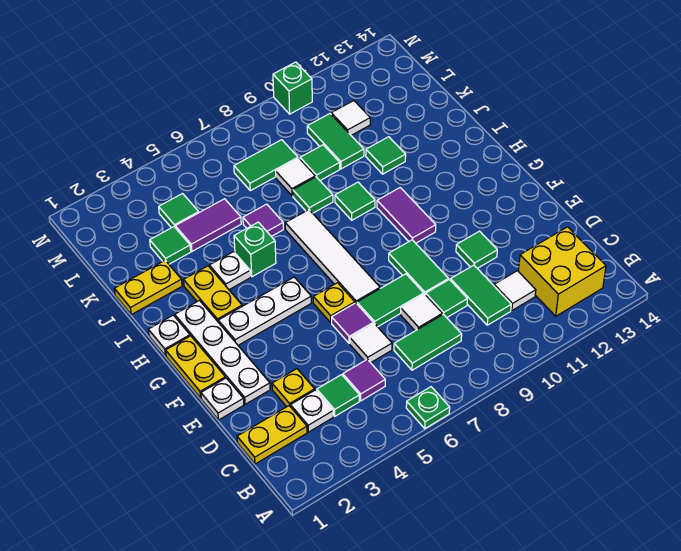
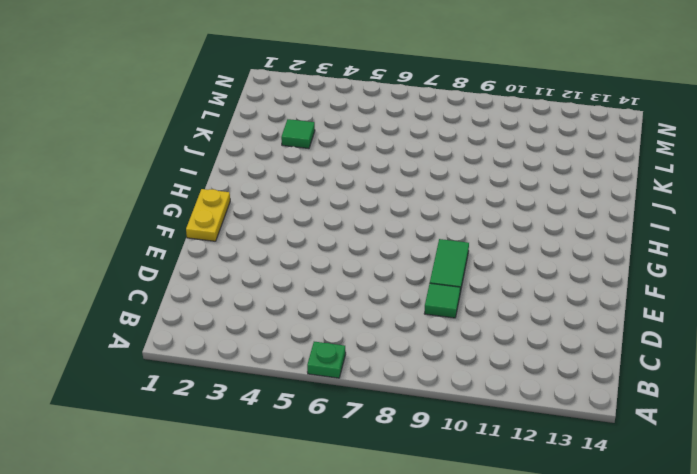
none -> yellow brick B12:C13 level 1
none -> yellow plate C1:C2 level 1
none -> white plate C3 level 1
none -> green tile C4 level 1

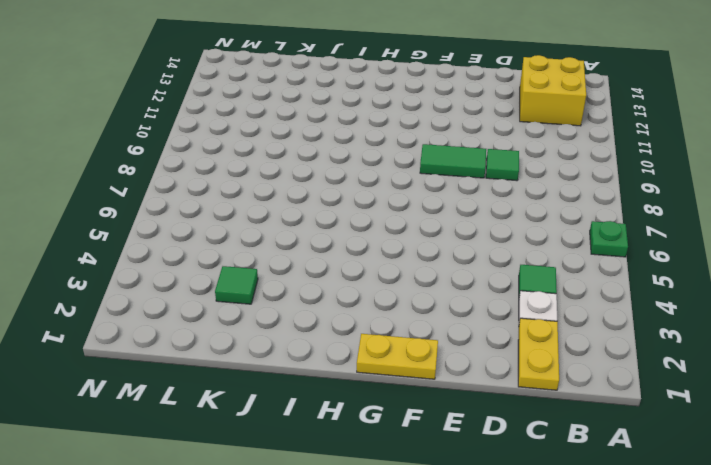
none -> purple tile C5 level 1
none -> green tile C7:C8 level 1
none -> green tile C10:D10 level 1
none -> white tile C11 level 1

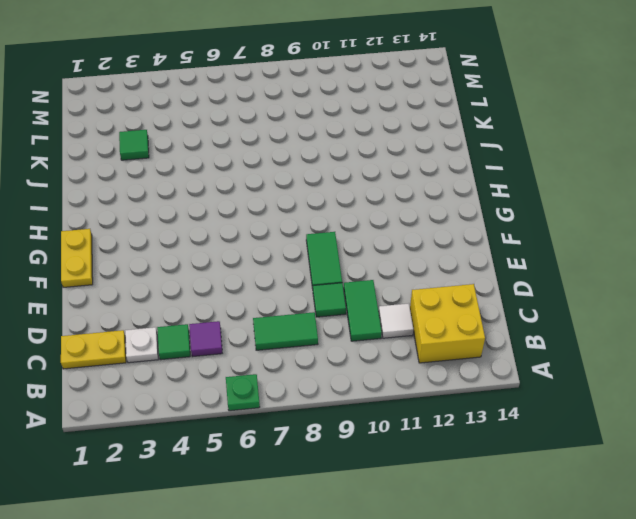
none -> yellow plate D3 level 1
none -> white tile D6 level 1
none -> white tile D8 level 1
none -> white plate E1 level 1

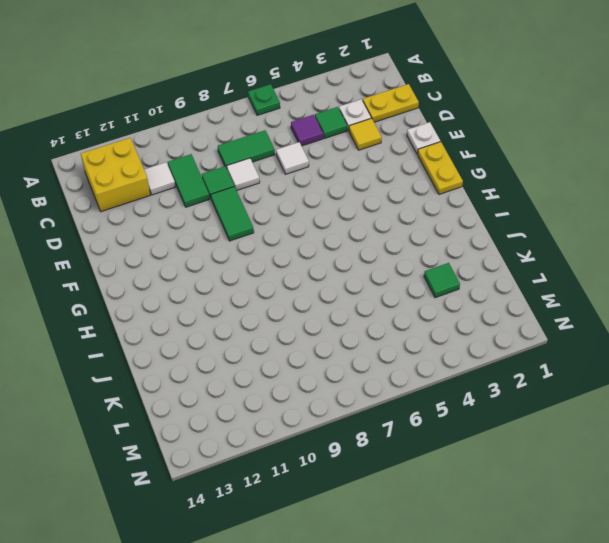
yellow tile D3 level 1 -> yellow plate D3 level 1
none -> white plate E2:H2 level 1
none -> purple tile E6 level 1
none -> green tile E7:E8 level 1
none -> green tile E11 level 1

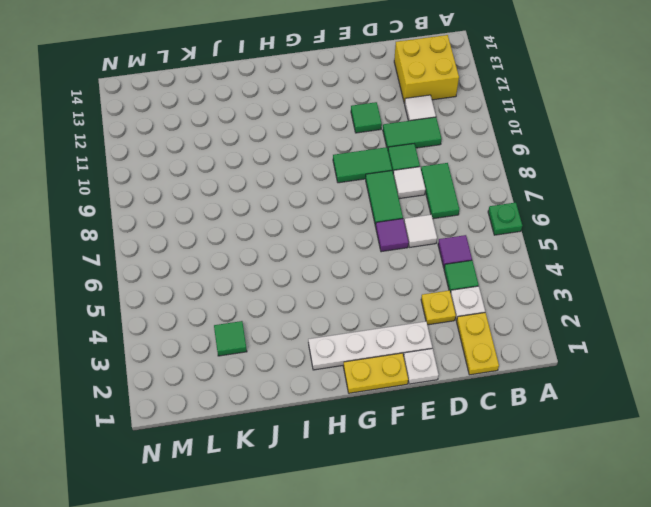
none -> yellow plate F6 level 1
none -> white tile F7:I7 level 1
none -> white plate G3:G5 level 1
none -> purple tile G10:H10 level 1

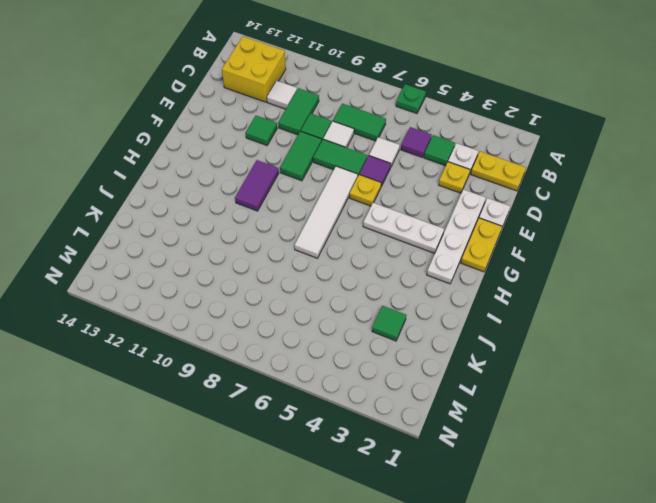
none -> white plate H1 level 1
none -> yellow plate H3:I3 level 1
none -> white plate I4 level 1
none -> green brick I5 level 1

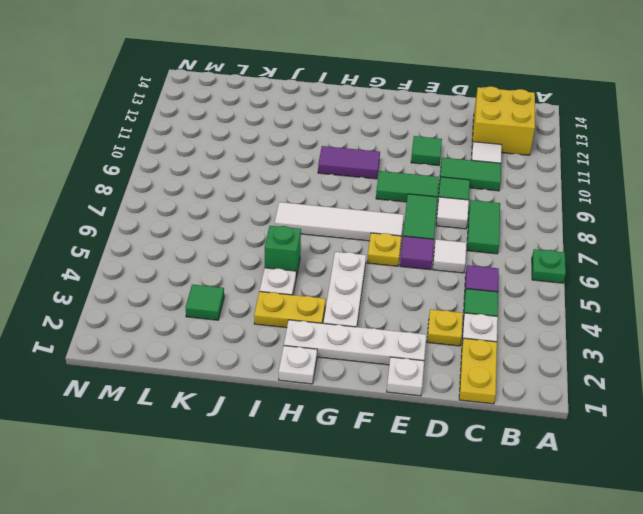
none -> yellow plate F1:G1 level 1
none -> green tile I9 level 1
none -> yellow plate J1:J2 level 1
none -> purple tile J6 level 1

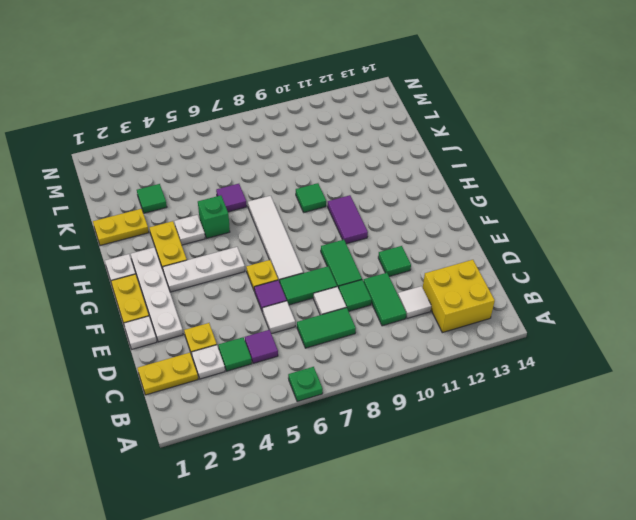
none -> green tile J8 level 1
none -> green tile J11 level 1
none -> purple tile K4:K5 level 1
none -> white tile K8 level 1

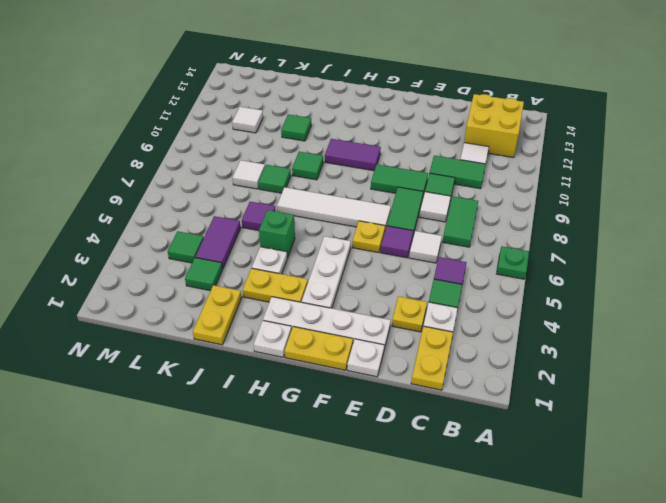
none -> green tile E11 level 1
none -> green tile K9 level 1
none -> green tile K10:L10 level 1
none -> green tile L7:L8 level 1

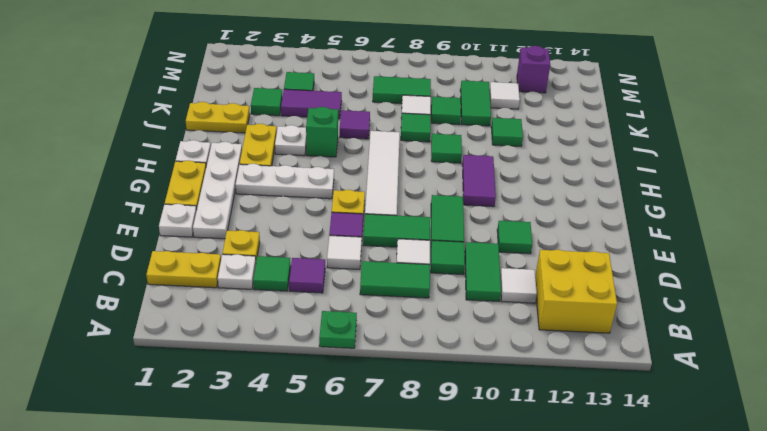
purple brick M12 level 1 -> none
none -> green brick N10 level 1

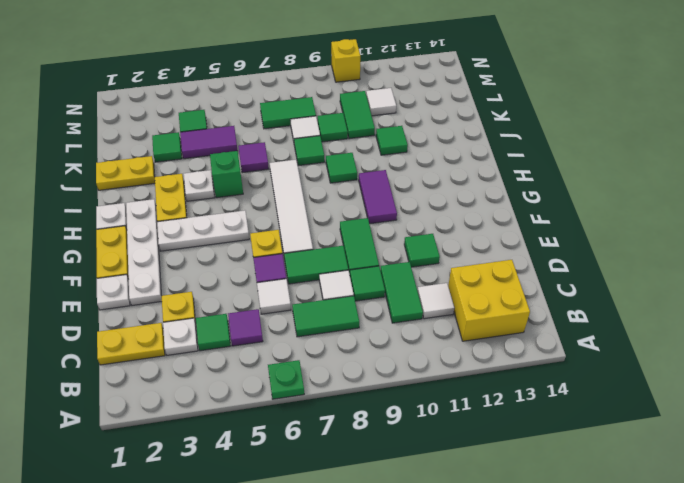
yellow brick N10 level 1 -> green brick N10 level 1

